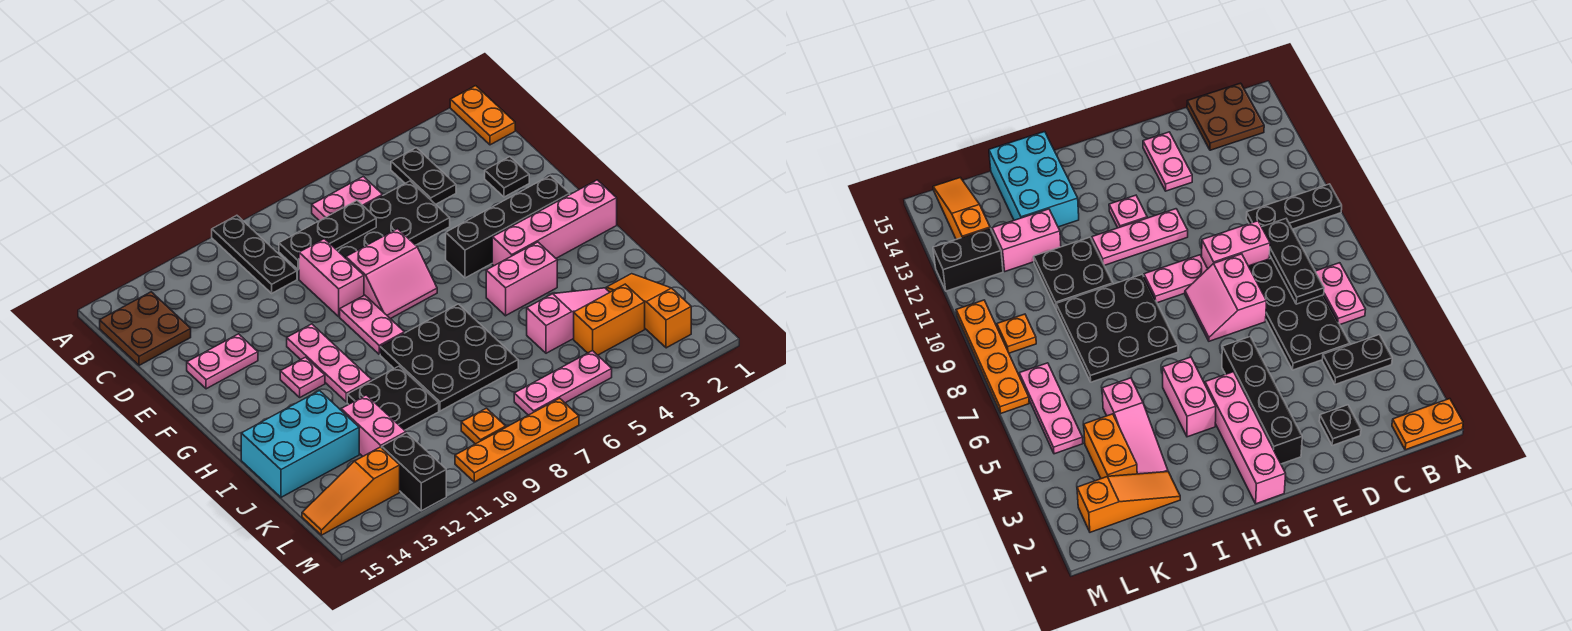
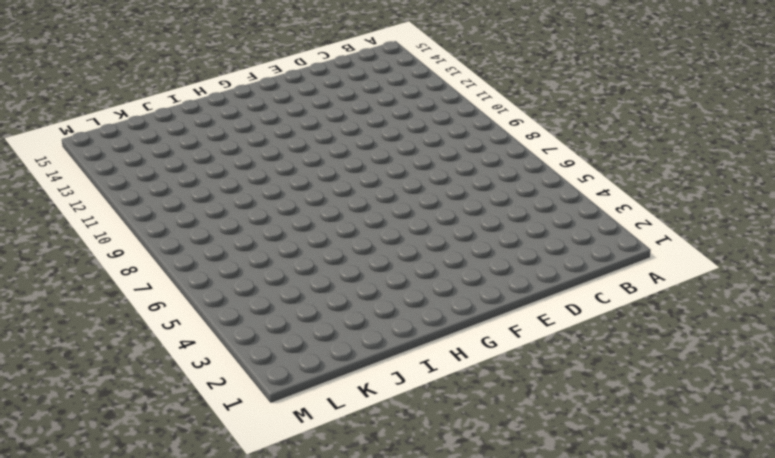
none -> orange plate A1:B1 level 1
none -> black plate A10:C10 level 1
none -> black plate B4:C4 level 1

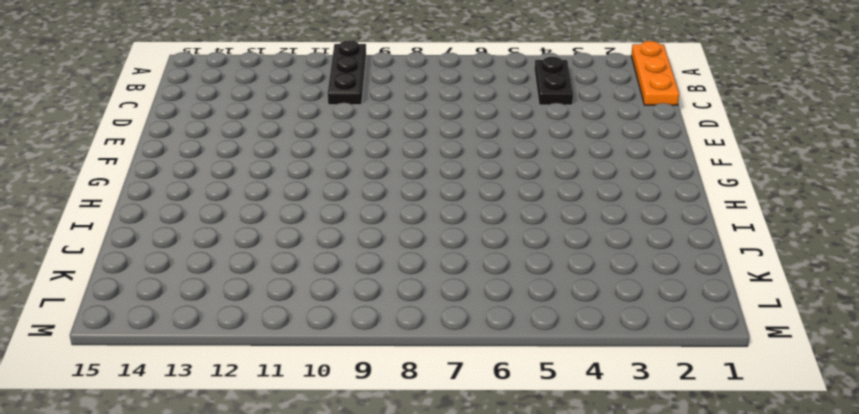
orange plate A1:C1 level 1 -> orange plate A1:B1 level 1
none -> pink plate B6:B7 level 1
none -> brown plate B14:C15 level 1
none -> black plate C5:D8 level 1

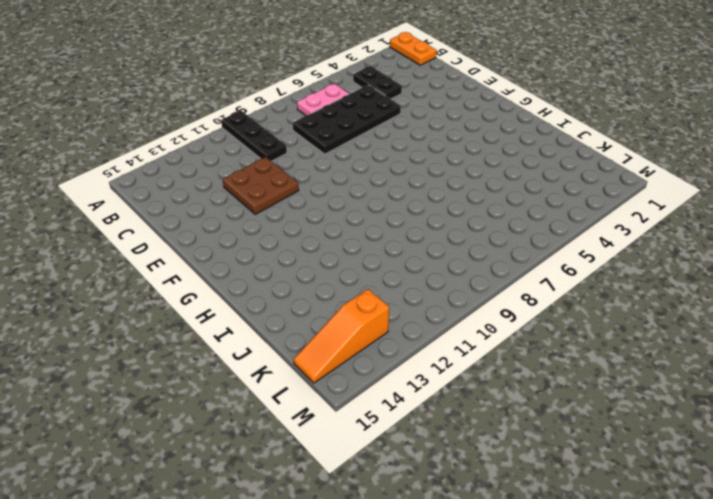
brown plate D11:E12 level 1 -> brown plate B14:C15 level 1
none -> black plate D2 level 1
none -> pink brick D9:E9 level 1
none -> pink slope E7:F8 level 1 top E

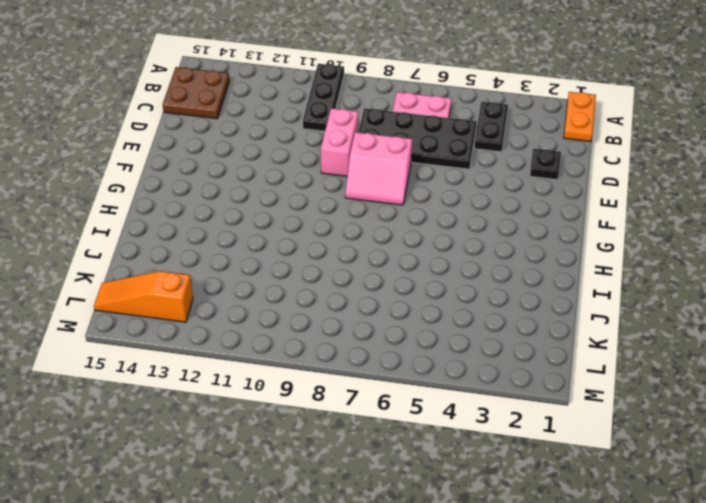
none -> pink plate E13:E14 level 1
none -> black brick F2:F5 level 1
none -> pink plate F9:G9 level 1

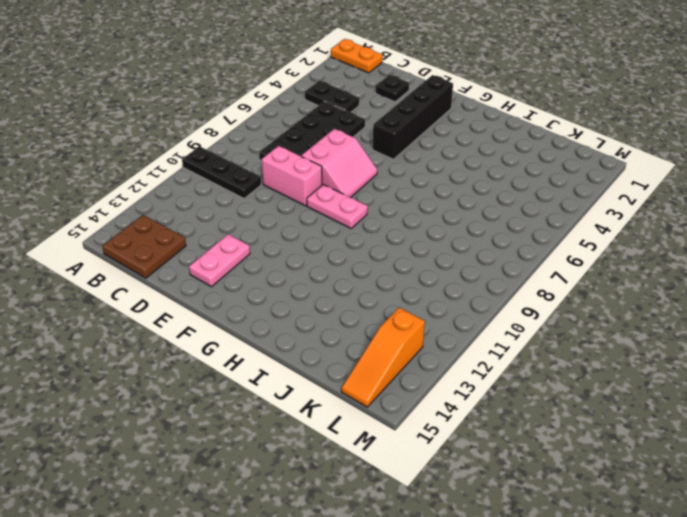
none -> pink plate B6:B7 level 1
none -> pink plate F11:H11 level 1
none -> pink brick G1:G4 level 1

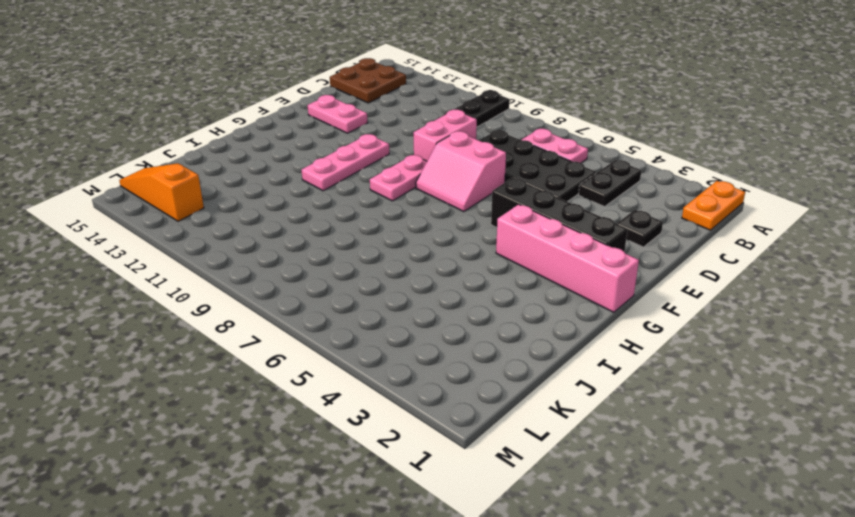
none -> pink plate G12 level 1
none -> pink brick H4:H5 level 1
none -> black plate H7:J9 level 1

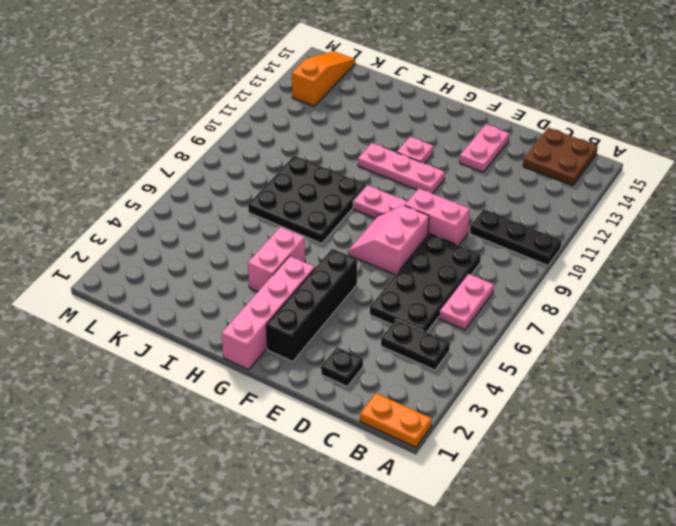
none -> black plate I10:J11 level 1
none -> cyan brick I13:J15 level 1
none -> orange slope J2:L2 level 1 top L

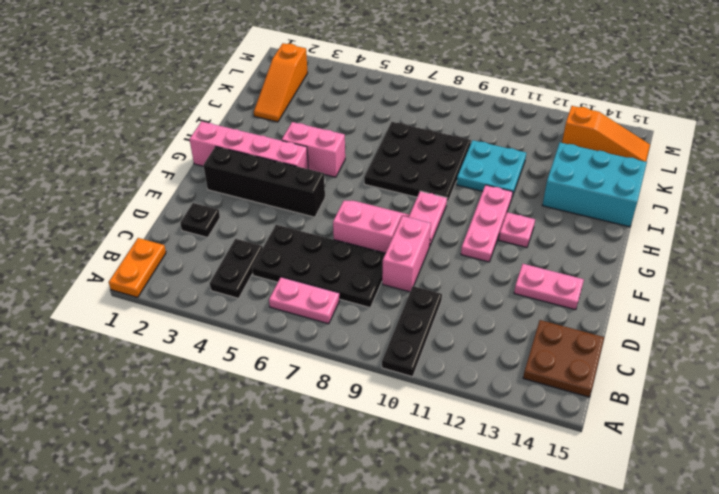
cyan plate I10:J11 level 1 -> black plate I10:J11 level 1
none -> pink slope J3:J5 level 1 top 5
none -> pink brick J12:K12 level 1
none -> orange brick K3:K4 level 1

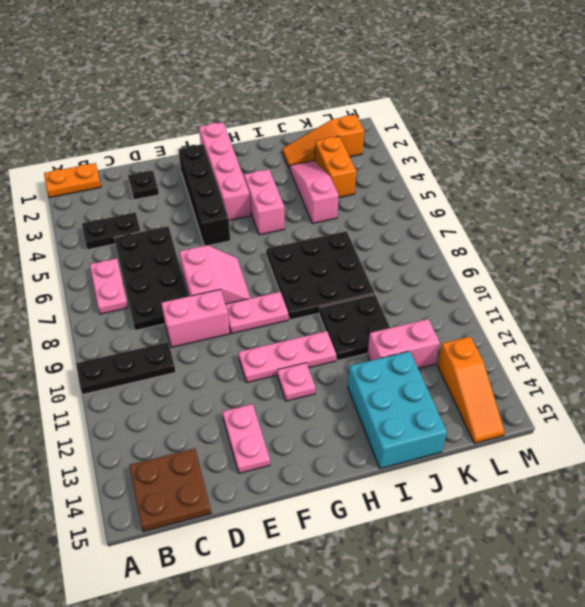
none -> pink plate L5:L7 level 1
none -> orange plate L9 level 1
none -> black brick L12:M12 level 1

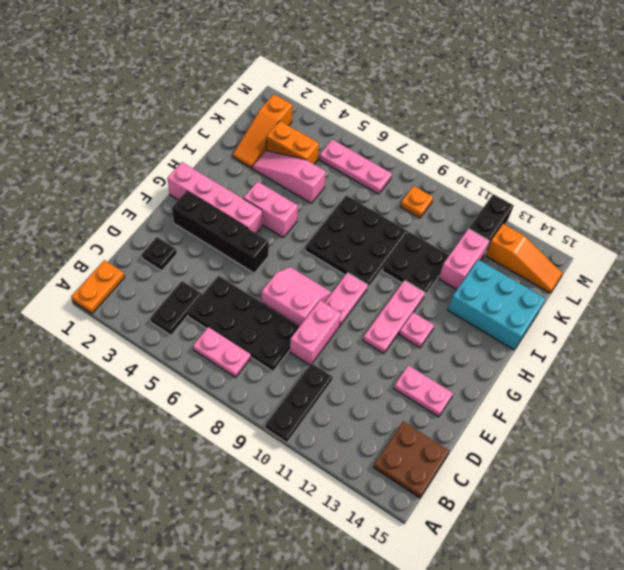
none -> orange plate M7:M10 level 1
none -> black plate C7:C9 level 2

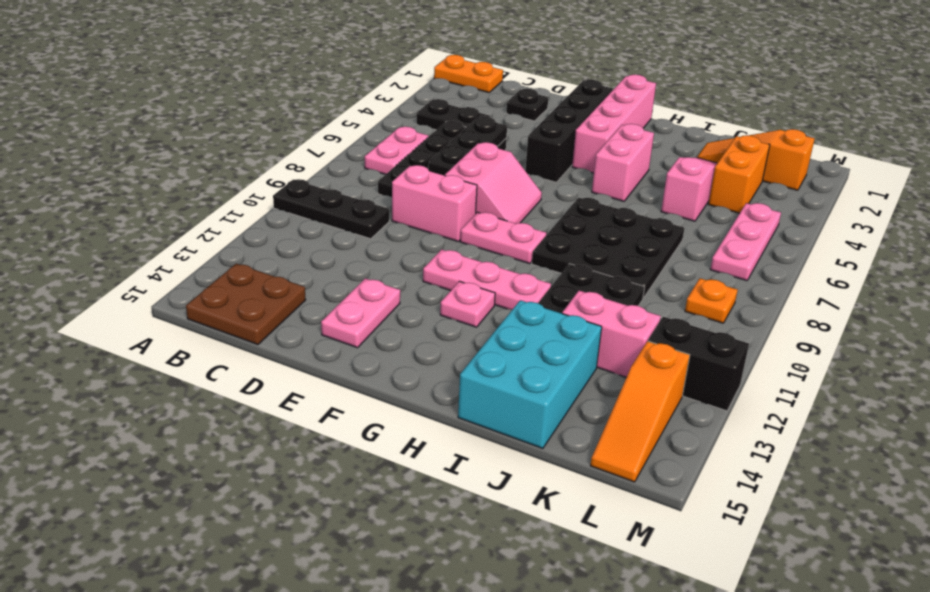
black plate D5:D7 level 2 -> black plate C7:C9 level 2
none -> orange plate M7:M10 level 1

